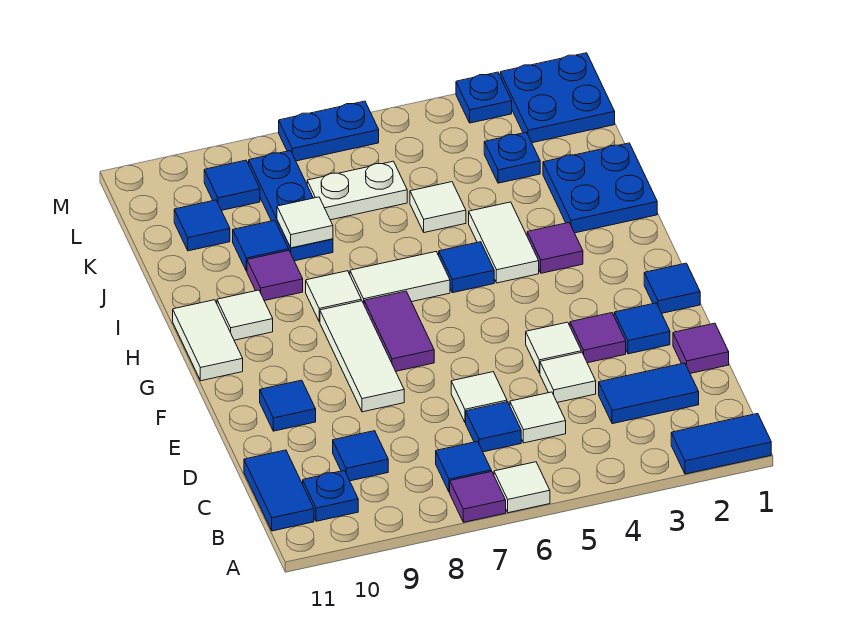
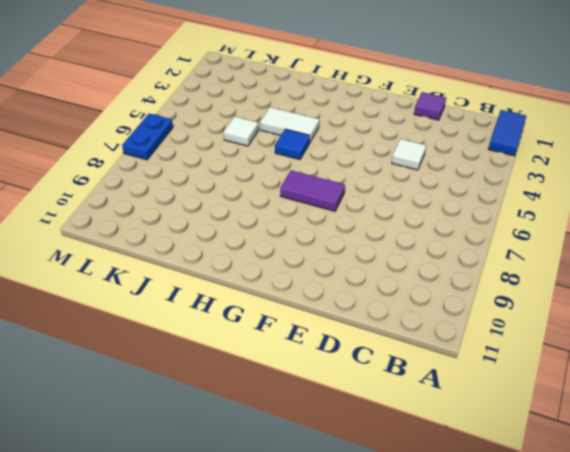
none -> white tile A6 level 1
none -> purple tile A7 level 1
none -> blue tile B7 level 1
none -> blue plate B10 level 1

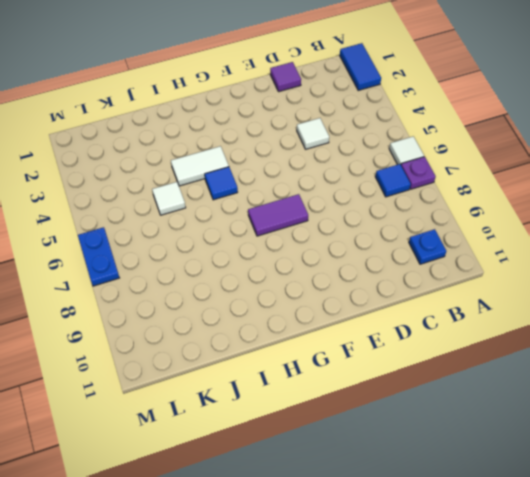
purple plate A7 level 1 -> purple tile A7 level 1
none -> blue tile B11:C11 level 1
none -> blue tile C2:C3 level 1
none -> white tile C5 level 1
none -> blue tile C6 level 1

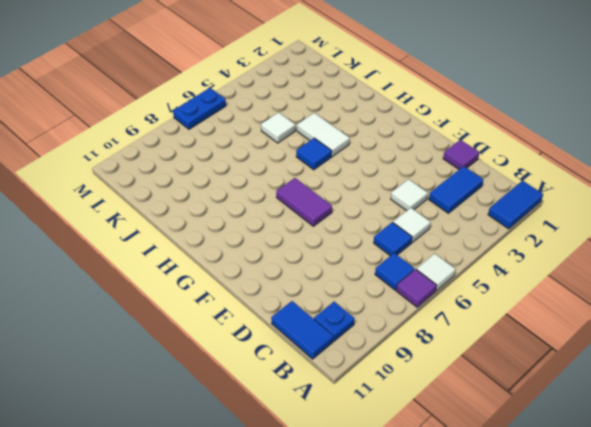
none -> blue tile C9 level 1
none -> white tile D6 level 1
none -> blue tile E2 level 1
none -> purple tile E3 level 1

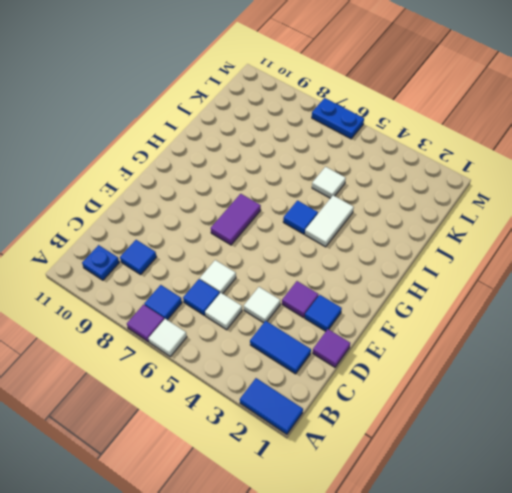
none -> blue tile B11:C11 level 1
none -> white tile E4 level 1
none -> white tile E8:G8 level 1
none -> blue tile E10 level 1

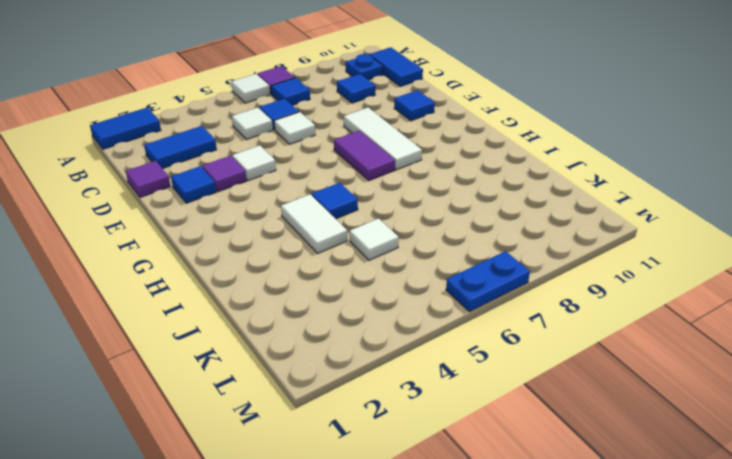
none -> white tile D4 level 1
none -> blue tile F1 level 1
none -> white tile G11:H11 level 1
none -> purple tile H3 level 1

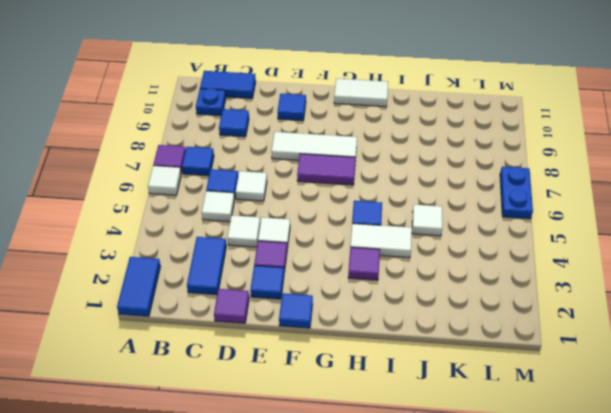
none -> white tile H6:H7 level 1
none -> white tile H8 level 1
none -> white tile H10 level 1
none -> blue plate I1:J2 level 1

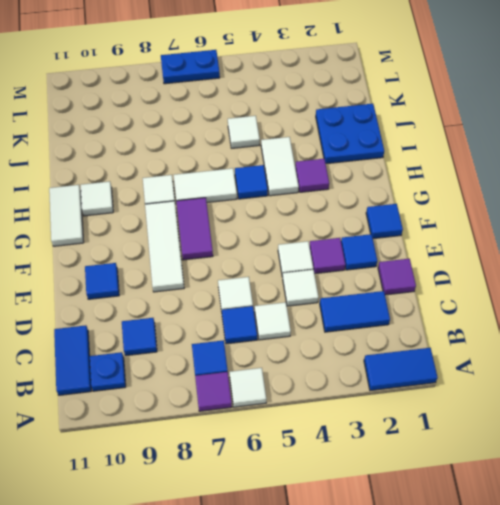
none -> purple tile I9 level 1
none -> blue plate J8:L8 level 1
none -> blue tile J9 level 1
none -> blue plate K3 level 1

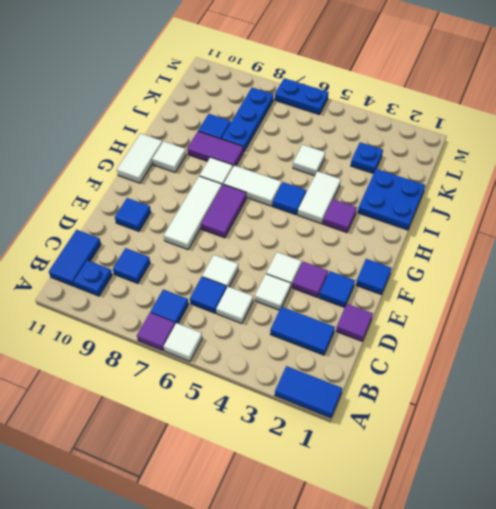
purple tile I8:I9 level 1 -> purple tile I9 level 1
none -> white plate K6:K7 level 1
none -> blue tile K10 level 1
none -> blue plate L1:M2 level 1
none -> blue tile L9 level 1

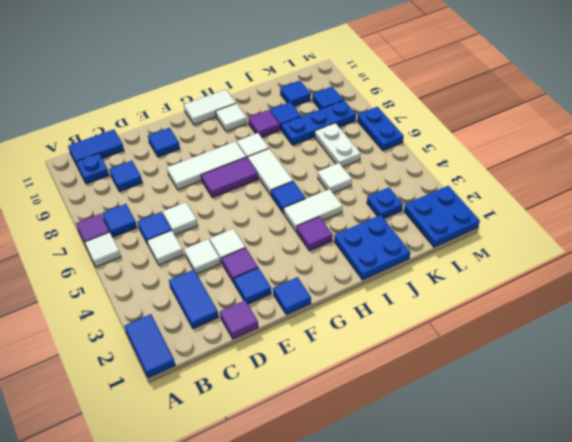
none -> blue plate M3 level 1
none -> white tile J8 level 2

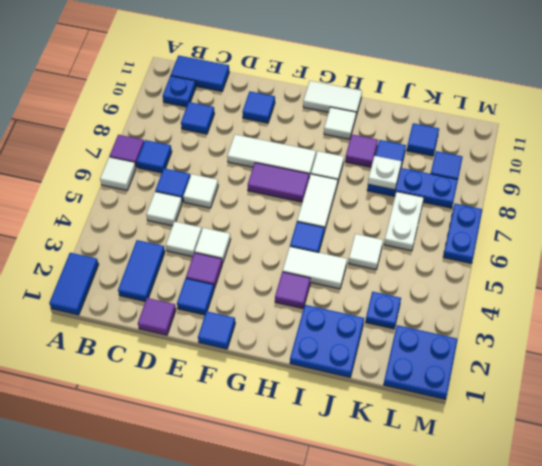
white plate J8 level 2 -> white tile J8 level 2
none -> blue plate M3 level 1

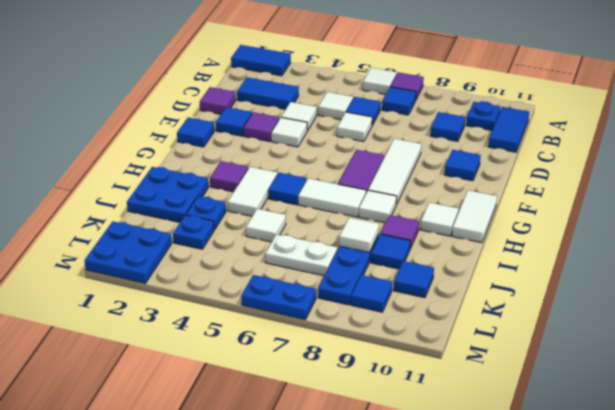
blue plate J3 level 1 -> blue plate M3 level 1

